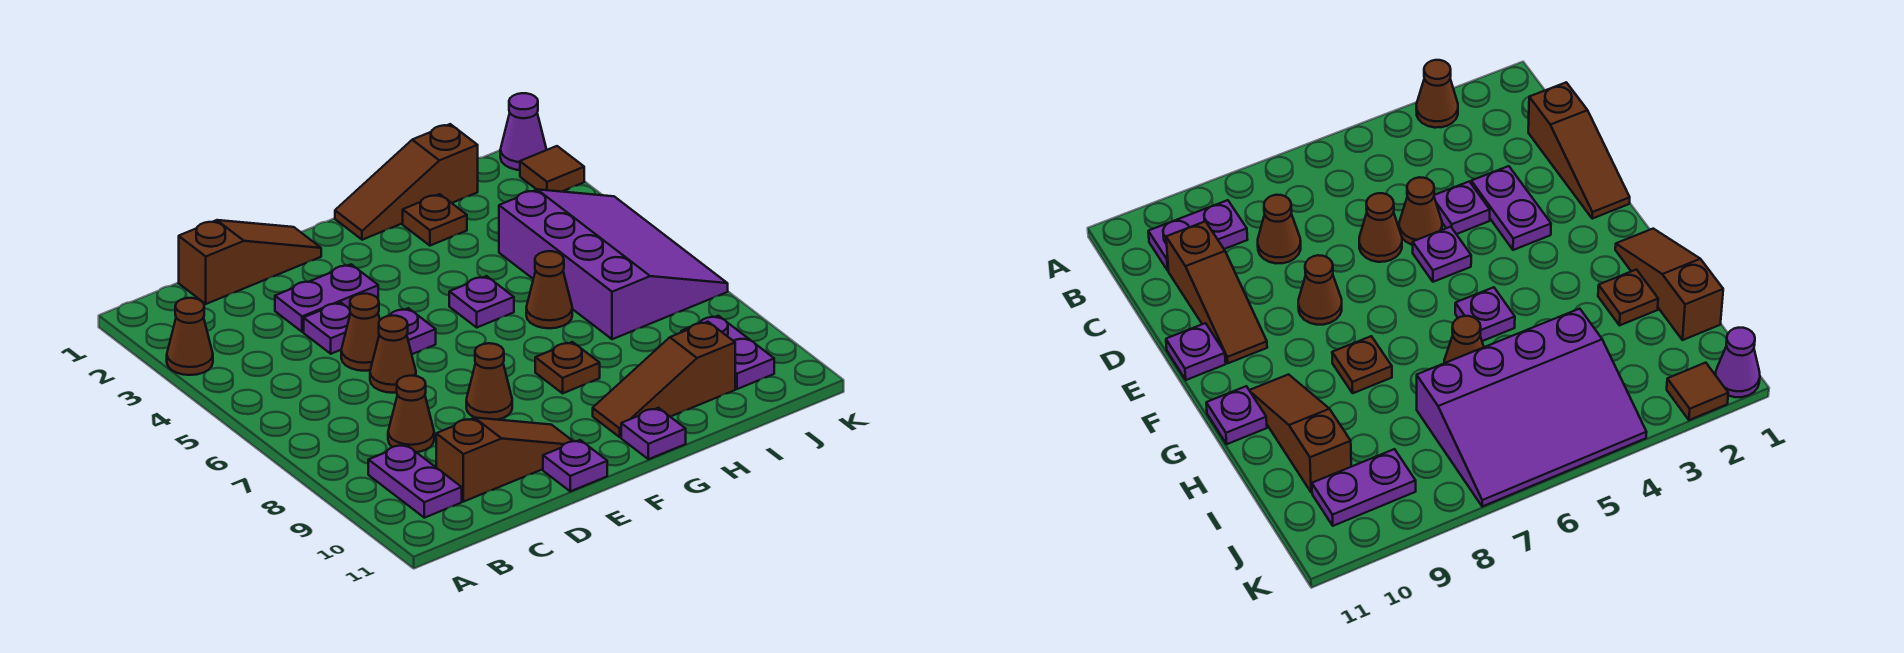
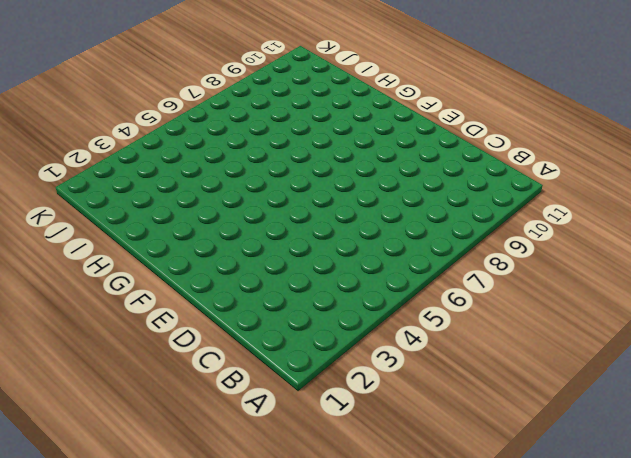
none -> brown cone A3 level 1
none -> purple plate B9:B10 level 1
none -> brown slope C1:E1 level 1 top C

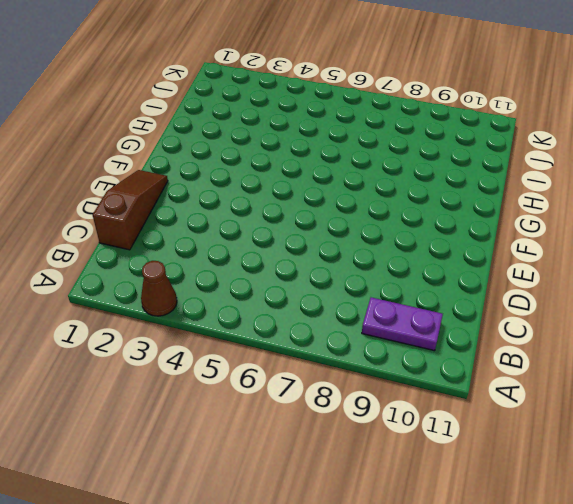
none -> brown cone C8 level 1
none -> brown slope C10:E10 level 1 top C
none -> purple plate D3:E3 level 1

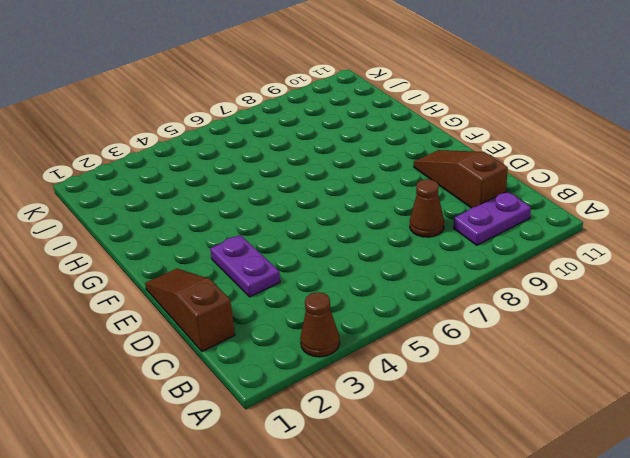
none -> purple plate D4 level 1
none -> brown cone D5 level 1
none -> brown cone D6 level 1

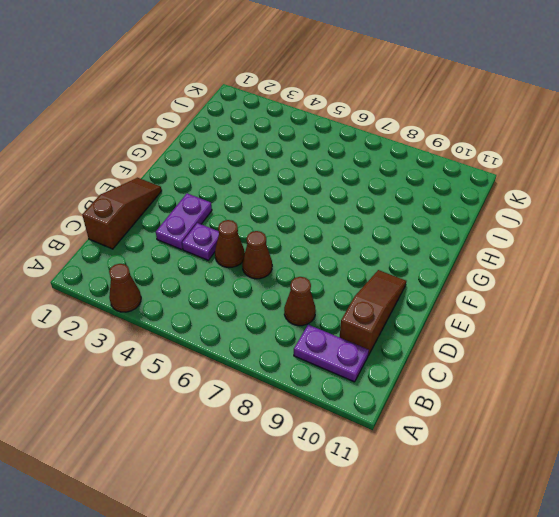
none -> purple plate E5 level 1
none -> brown cone E8 level 1
none -> purple plate E11 level 1

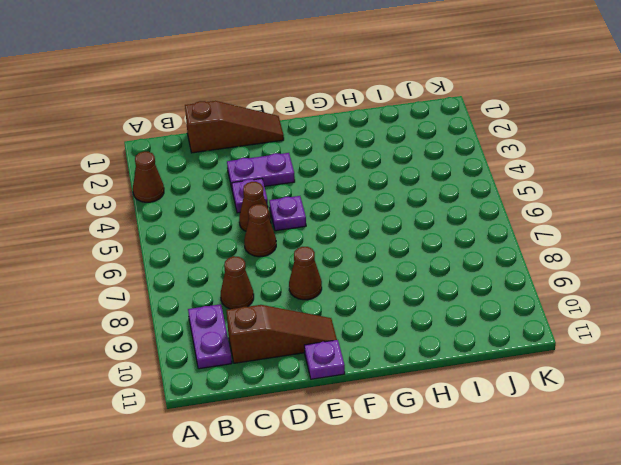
none -> brown slope G1:I1 level 1 top I
none -> purple plate G5 level 1
none -> brown plate G8 level 1

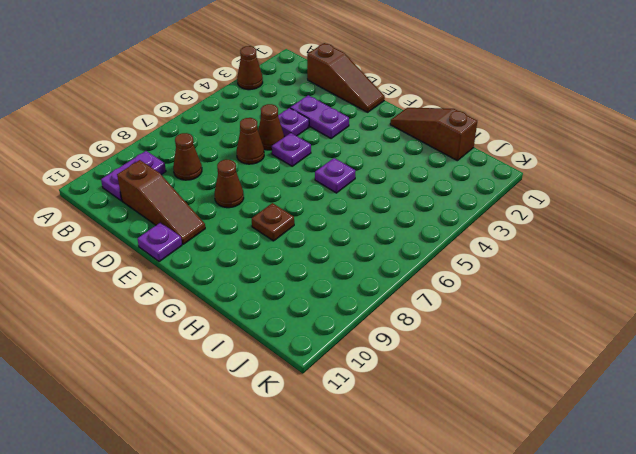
none -> brown slope G10:I10 level 1 top I
none -> purple plate G11 level 1
none -> brown plate H2 level 1

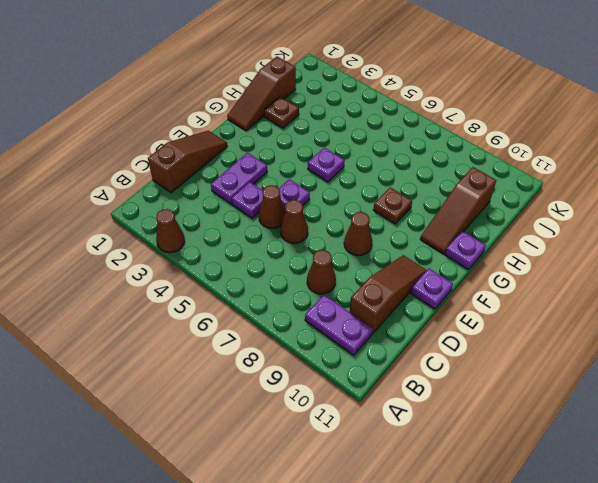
none -> brown cone H6 level 1
none -> purple slope I4:K7 level 1 top I
none -> purple plate J9:J10 level 1

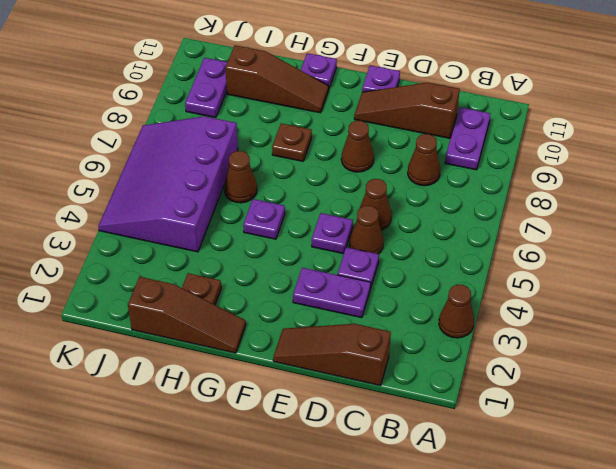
none -> purple cone K1 level 1
none -> brown tile K2 level 1

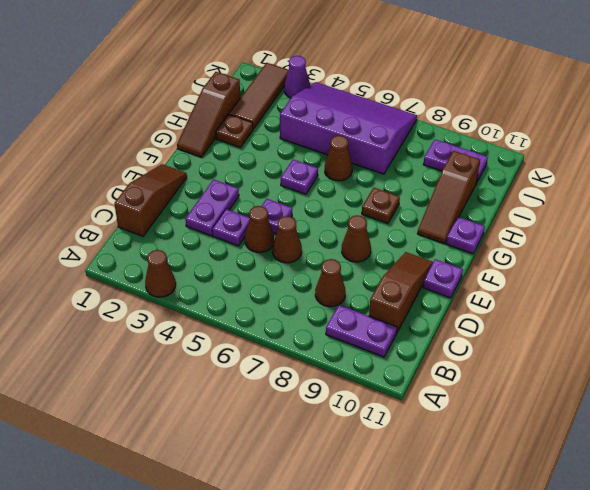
brown tile I2:K2 level 1 -> brown tile K2 level 1
purple cone K3 level 1 -> purple cone K1 level 1

